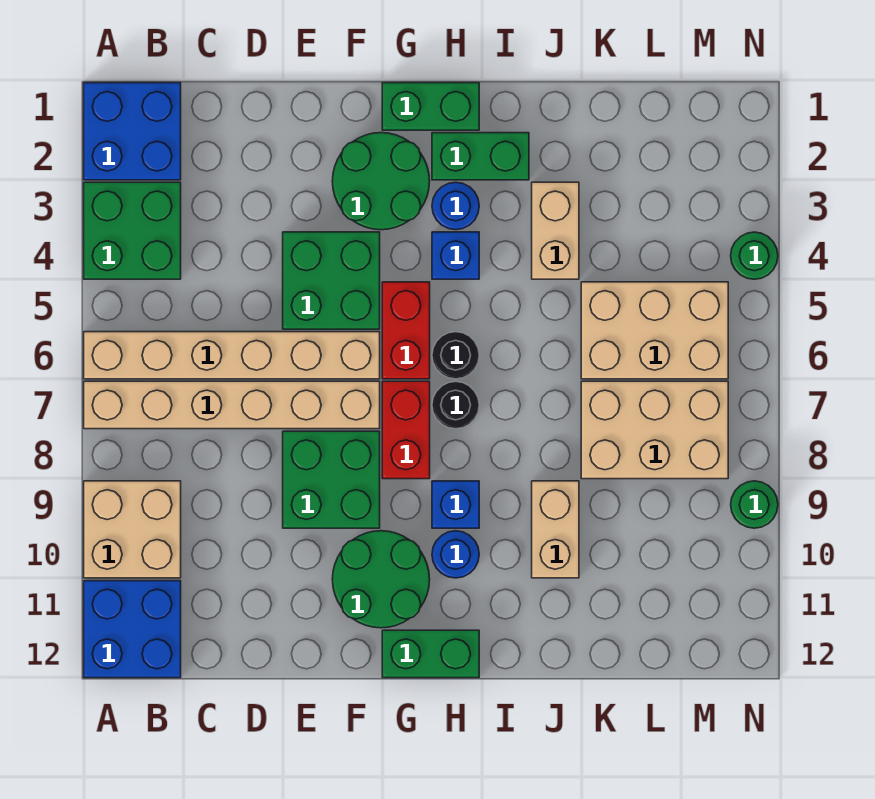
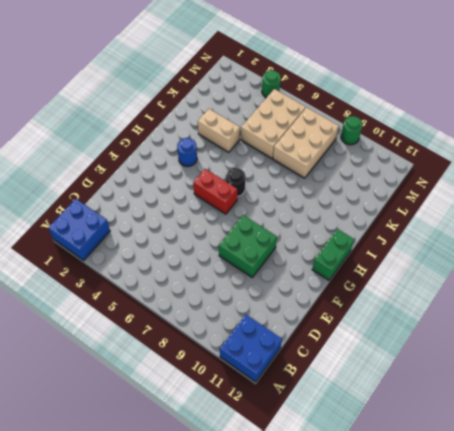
none -> green brick A3:B4 level 1
none -> tan brick A6:F6 level 1
none -> tan brick A7:F7 level 1

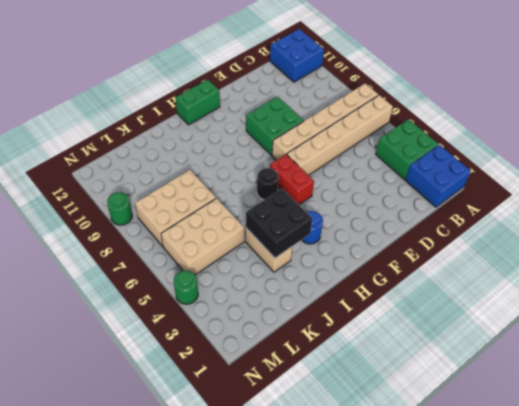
black brick I3:J4 level 2 -> none
none -> tan brick A9:B10 level 1
none -> green brick E4:F5 level 1
none -> green round brick F2:G3 level 1

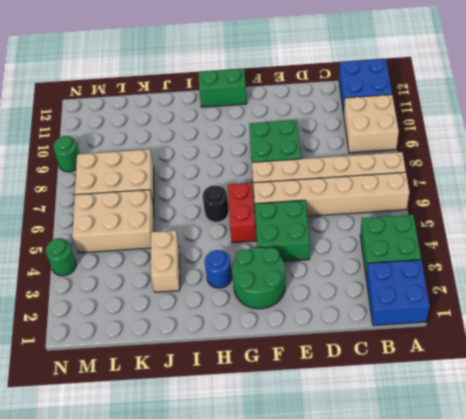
none -> green round brick F10:G11 level 1
none -> green brick G1:H1 level 1
none -> red brick G7:G8 level 1

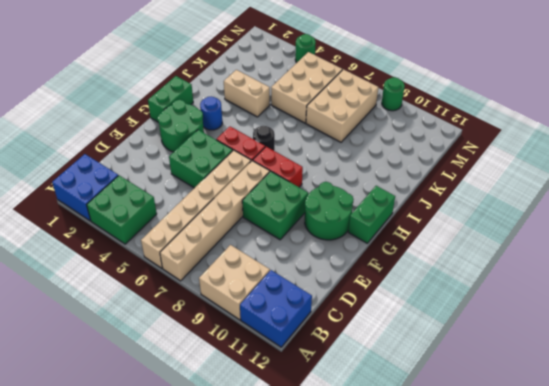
none -> green brick H2:I2 level 1
none -> blue brick H4 level 1
none -> black round brick H7 level 1

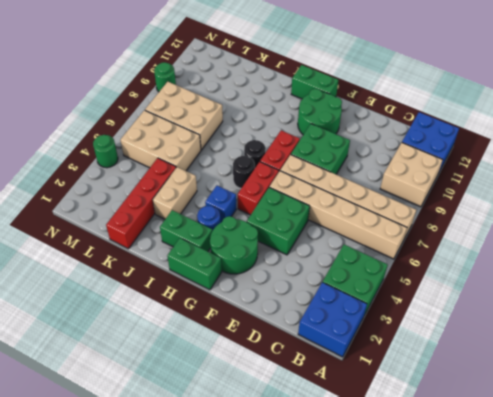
red brick K1:K4 level 1 -> none
none -> blue brick H9 level 1
none -> blue round brick H10 level 1
none -> tan brick J9:J10 level 1

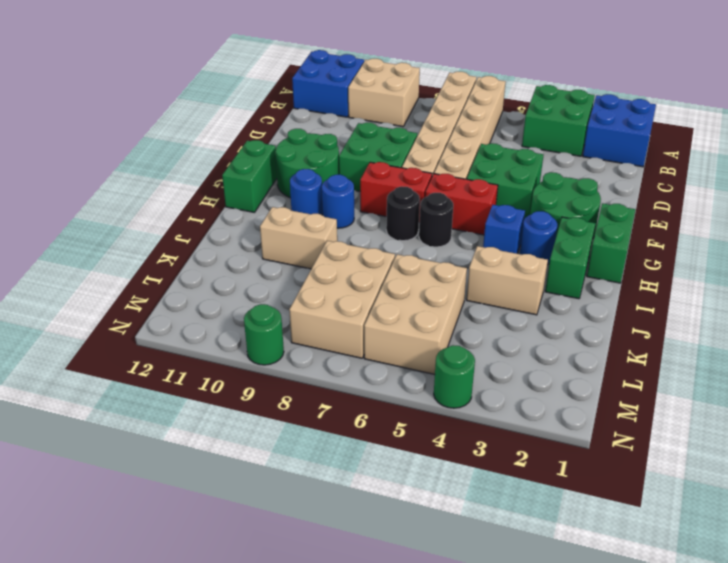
blue round brick H9 level 1 -> blue brick H9 level 1

